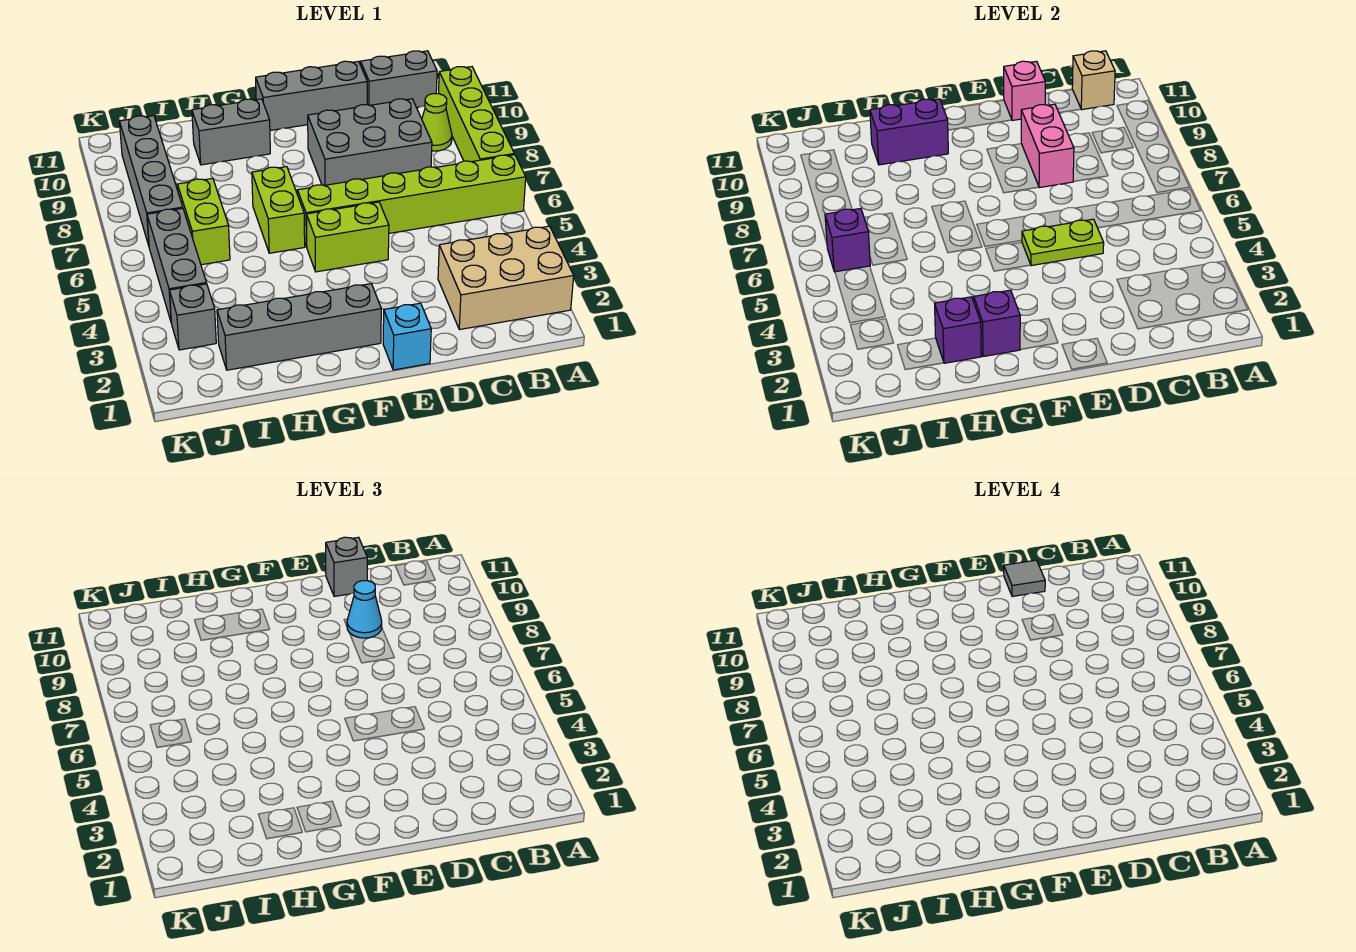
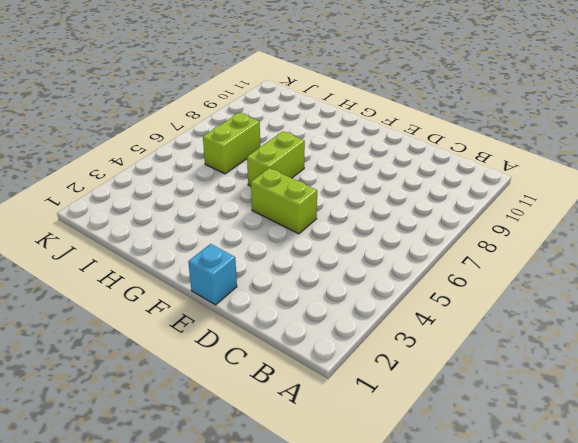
none -> tan brick A2:C3 level 1
none -> lime brick A6:F6 level 1
none -> lime brick A7:A10 level 1

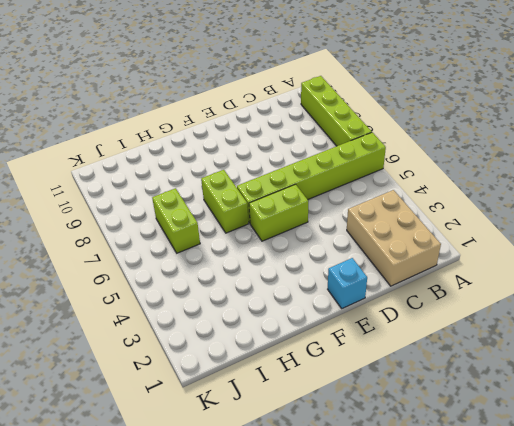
tan brick B1:C3 level 1 -> tan brick A2:C3 level 1
none -> lime cone B9 level 1
none -> grey brick B11:C11 level 1
none -> grey brick C8:E9 level 1

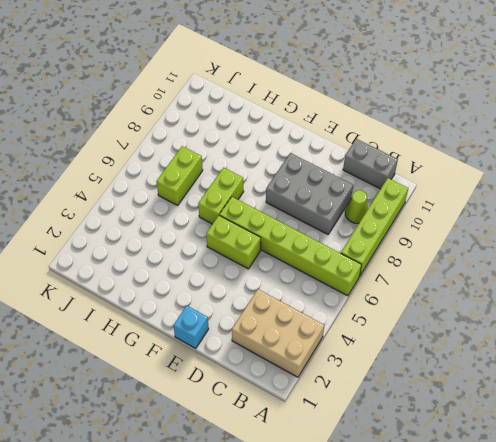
none -> grey brick D11:F11 level 1
none -> grey brick F2:I2 level 1
none -> grey brick G10:H10 level 1

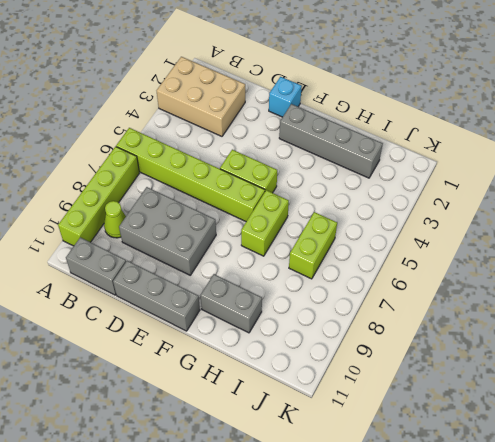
none -> grey brick J3 level 1
none -> grey brick J4:J6 level 1
none -> grey brick J7:J10 level 1

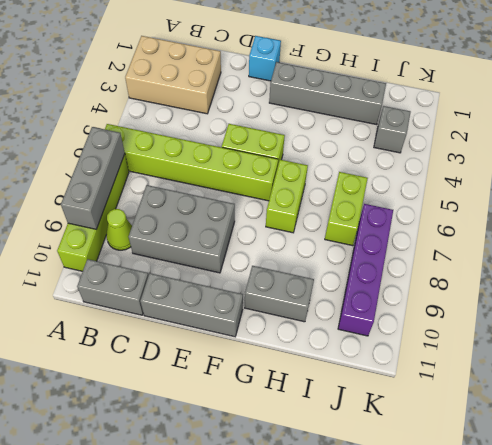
grey brick A7:A9 level 2 -> grey brick J4:J6 level 1
purple brick J7:J10 level 1 -> grey brick J7:J10 level 1
none -> tan brick B11 level 2
none -> lime plate D5:E5 level 2
none -> pink brick D8:D9 level 2

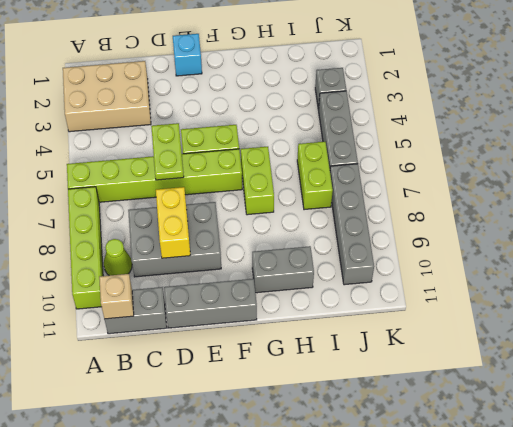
lime plate D5:D6 level 2 -> lime plate D5:E5 level 2
yellow brick D8:D9 level 2 -> pink brick D8:D9 level 2
none -> grey brick F2:I2 level 1
none -> pink brick D11 level 2
none -> purple brick G2 level 2

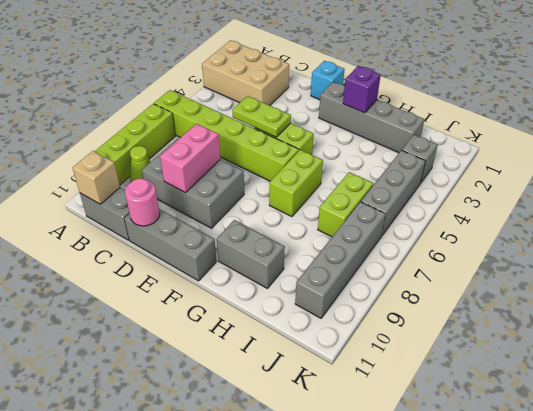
pink round brick D11 level 2 -> pink brick D11 level 2
none -> purple brick G10:H10 level 2
none -> purple brick H2 level 2
none -> purple brick J6 level 2

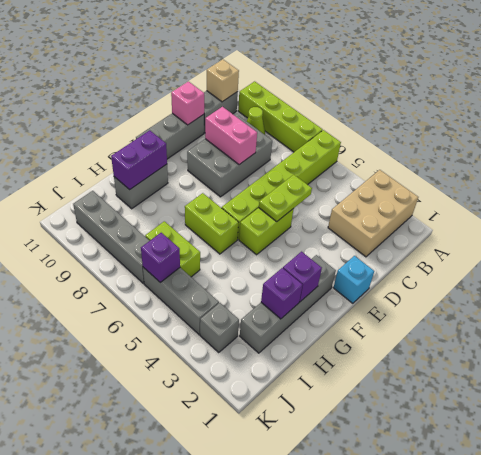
none -> cyan cone D9 level 3
none -> grey brick D11 level 3
none -> grey tile D11 level 4

